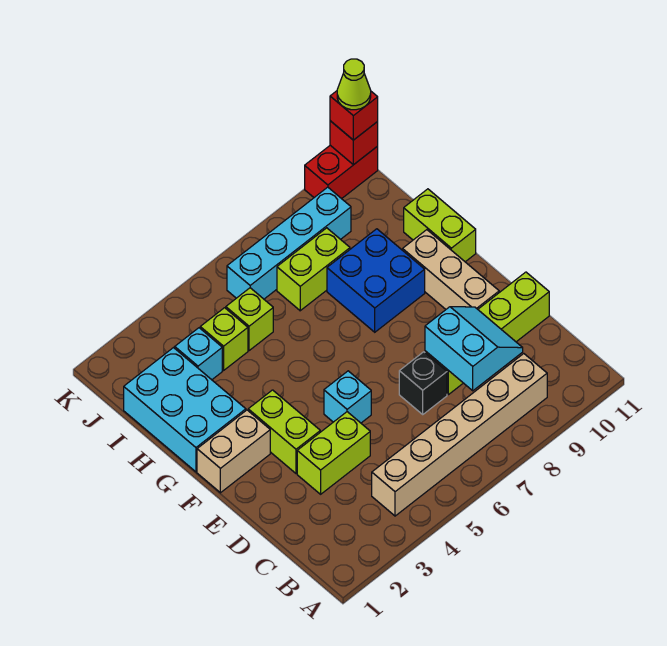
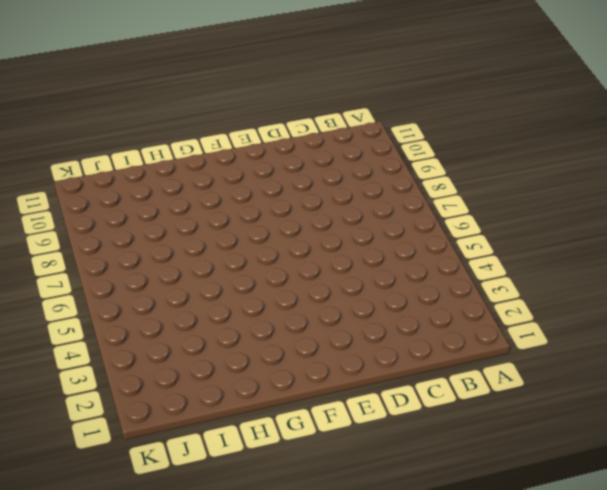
none -> tan brick B4:B9 level 1
none -> lime brick D3:D4 level 1
none -> black brick D7 level 1

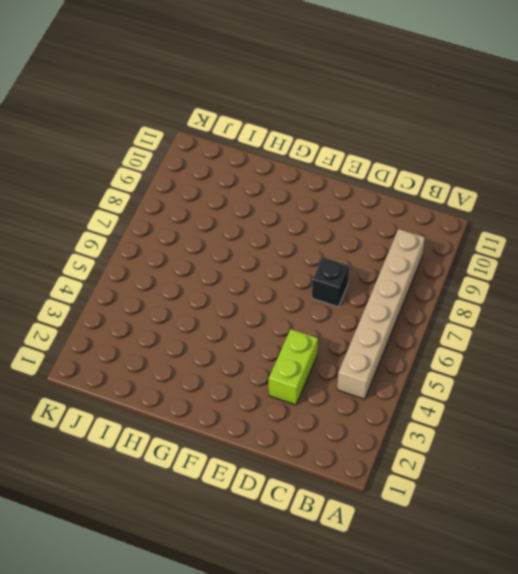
none -> lime brick D8:D11 level 1
none -> lime brick E3:F3 level 1
none -> cyan brick E5 level 1

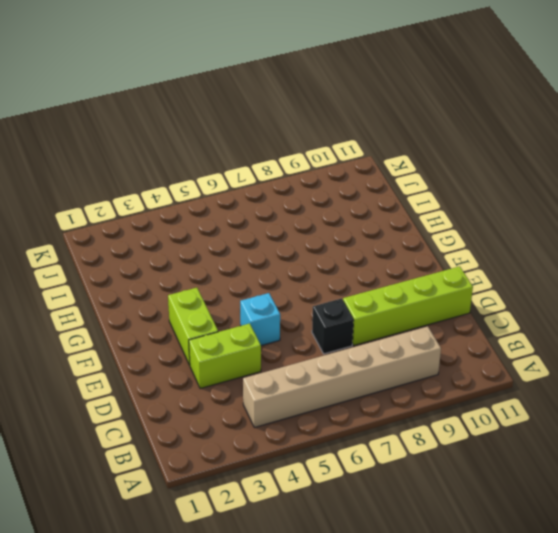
none -> tan brick E10:G10 level 1
none -> tan brick F1:F2 level 1
none -> cyan brick G1:I2 level 1

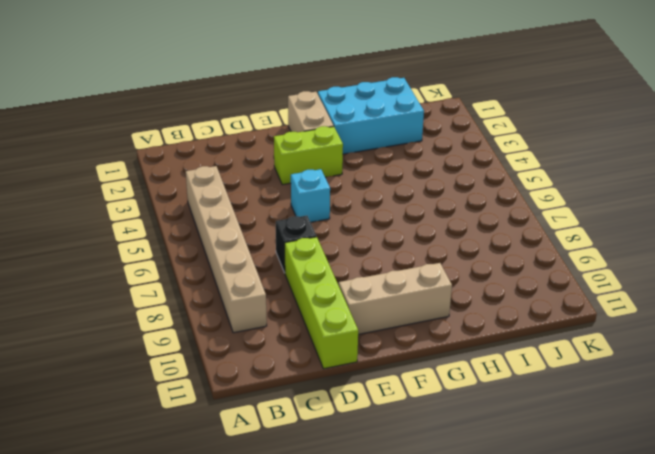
none -> lime brick D3:D4 level 1
none -> blue brick G8:H9 level 1
none -> lime brick G11:H11 level 1

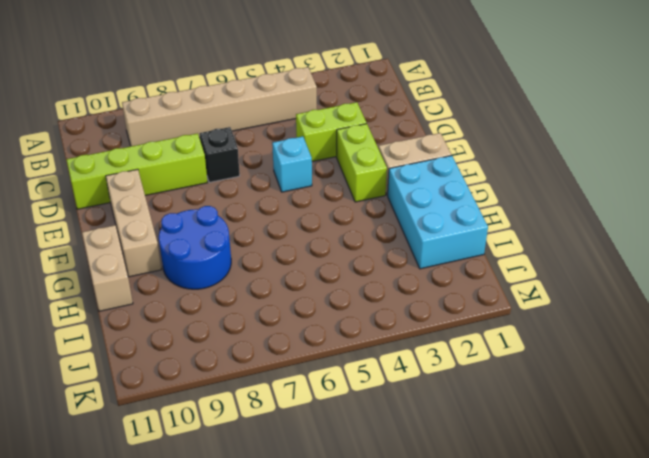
blue round brick G8:H9 level 1 -> blue brick G8:H9 level 1
tan brick G11:H11 level 1 -> lime brick G11:H11 level 1
none -> cyan brick I3 level 1
none -> lime brick I4 level 1
none -> lime brick I5 level 1

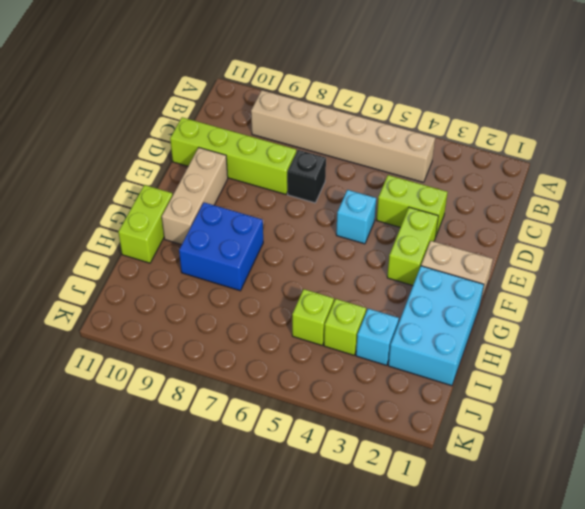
none -> lime brick I7:I8 level 1
none -> cyan brick J6:J9 level 1
none -> red brick K10:K11 level 1

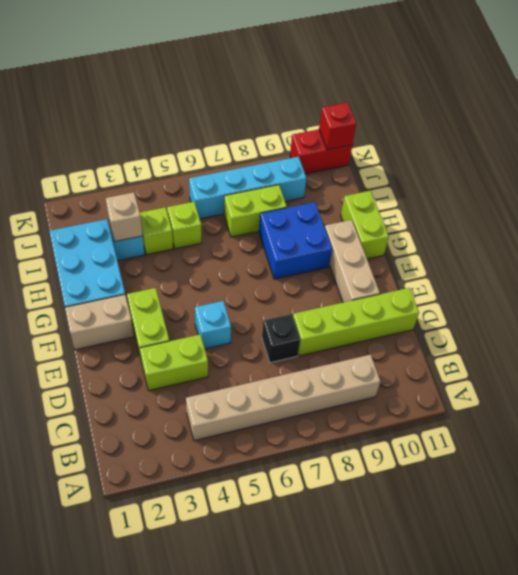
tan brick I3 level 2 -> none
none -> cyan slope C8:D9 level 2 top 8
none -> red brick K11 level 3
none -> lime cone K11 level 4

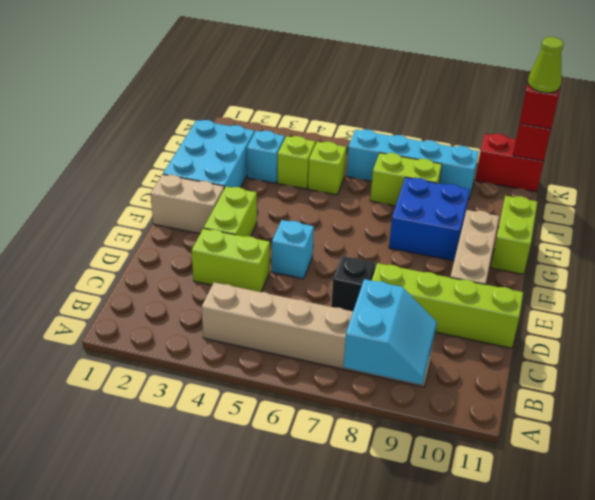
cyan slope A8:B9 level 2 top 8 -> cyan slope C8:D9 level 2 top 8

